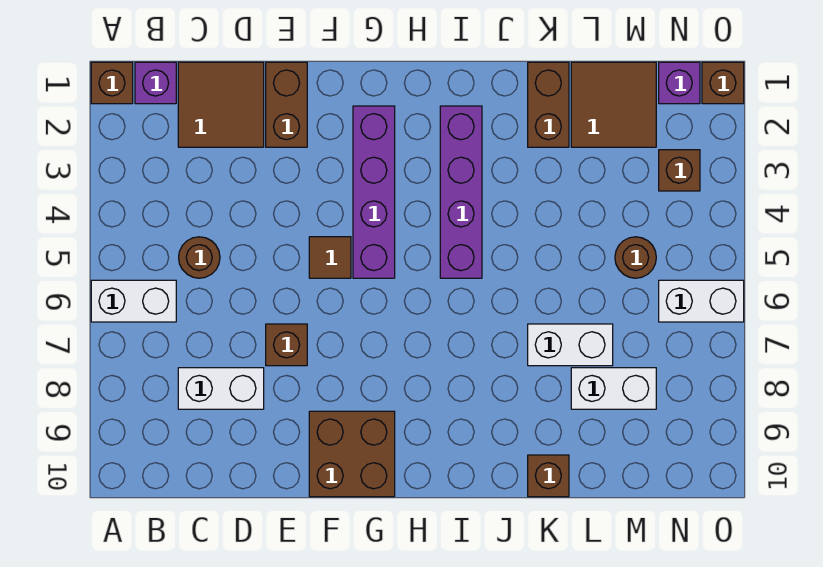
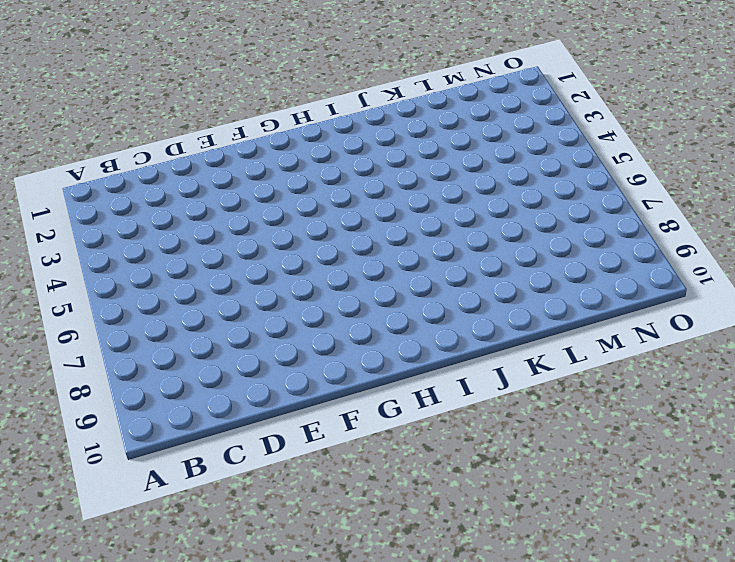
none -> brown brick A1 level 1
none -> white brick A6:B6 level 1
none -> purple brick B1 level 1

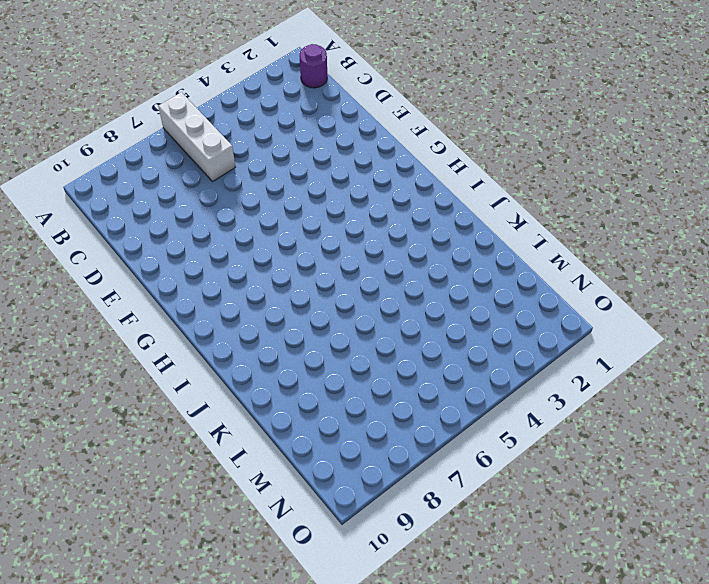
white brick A6:C6 level 1 -> white brick A6:B6 level 1
purple round brick B1 level 1 -> purple brick B1 level 1
none -> brown brick A1 level 1
none -> brown tile C1:D2 level 1
none -> brown round brick C5 level 1

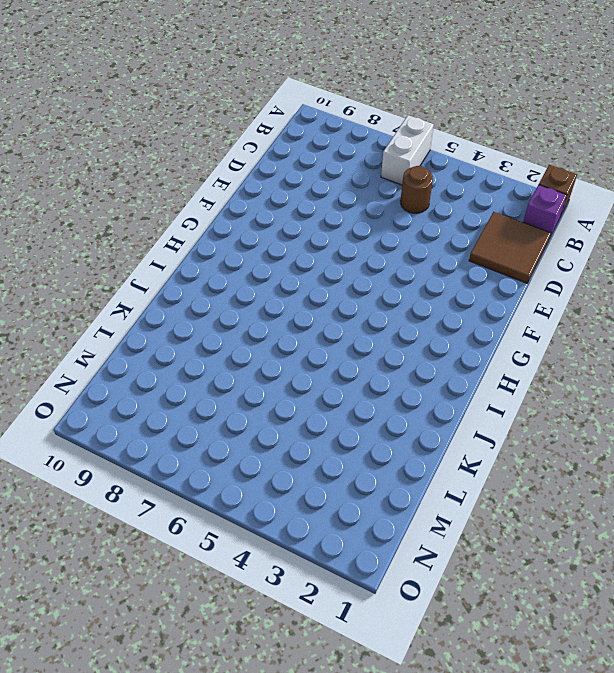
none -> white brick C8:D8 level 1
none -> brown brick E1:E2 level 1
none -> brown brick E7 level 1

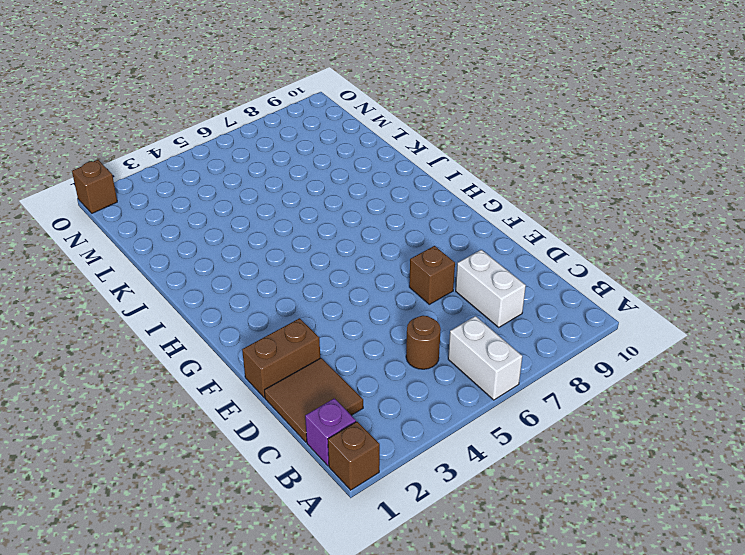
none -> brown tile F5 level 1
none -> brown brick F9:G10 level 1
none -> purple brick G2:G5 level 1

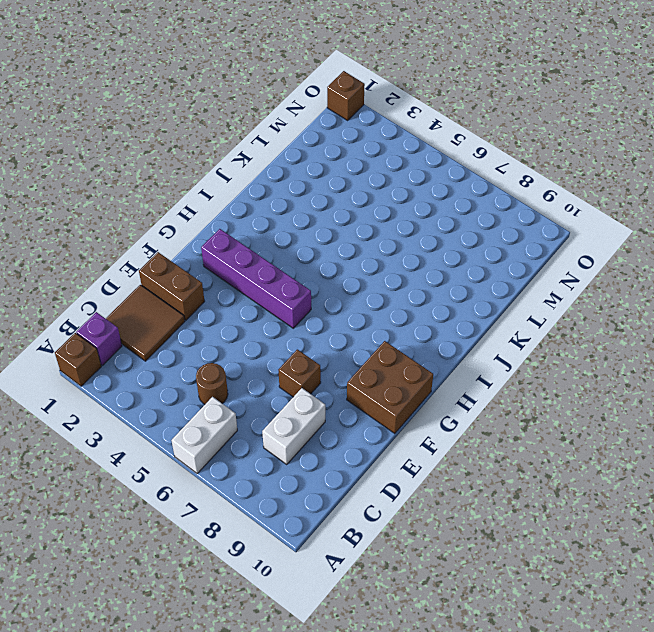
none -> brown tile F5 level 1
none -> purple brick I2:I5 level 1
none -> brown brick K1:K2 level 1

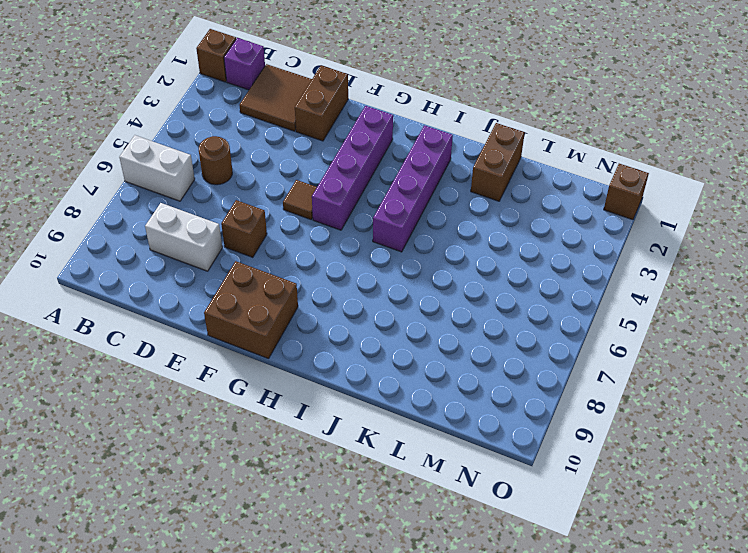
none -> white brick K7:L7 level 1
none -> brown brick K10 level 1
none -> brown tile L1:M2 level 1

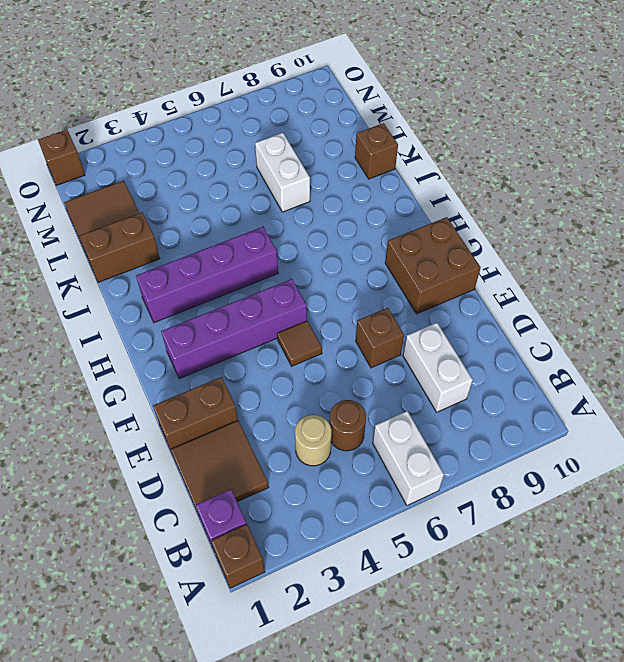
tan round brick C4 level 1 -> none
none -> white brick L8:M8 level 1
none -> brown round brick M5 level 1
none -> purple brick N1 level 1

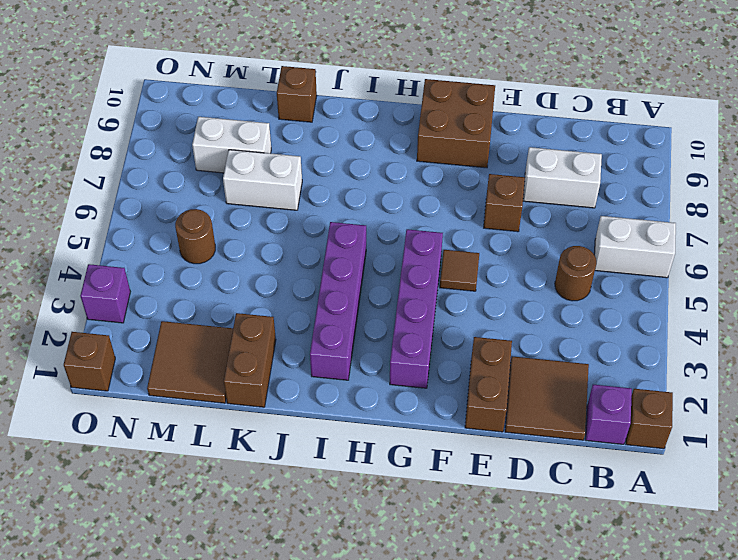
purple brick O3 level 1 -> purple brick N1 level 1
none -> brown brick N3 level 1
none -> white brick N6:O6 level 1

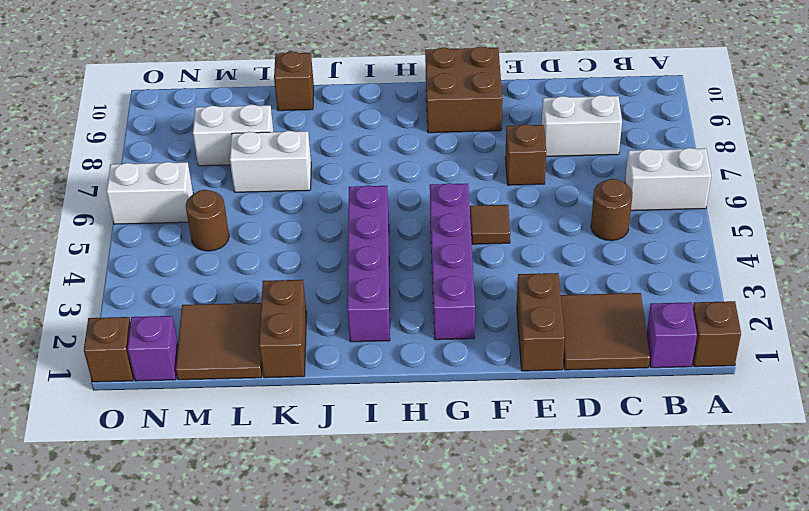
none -> brown brick N3 level 1

